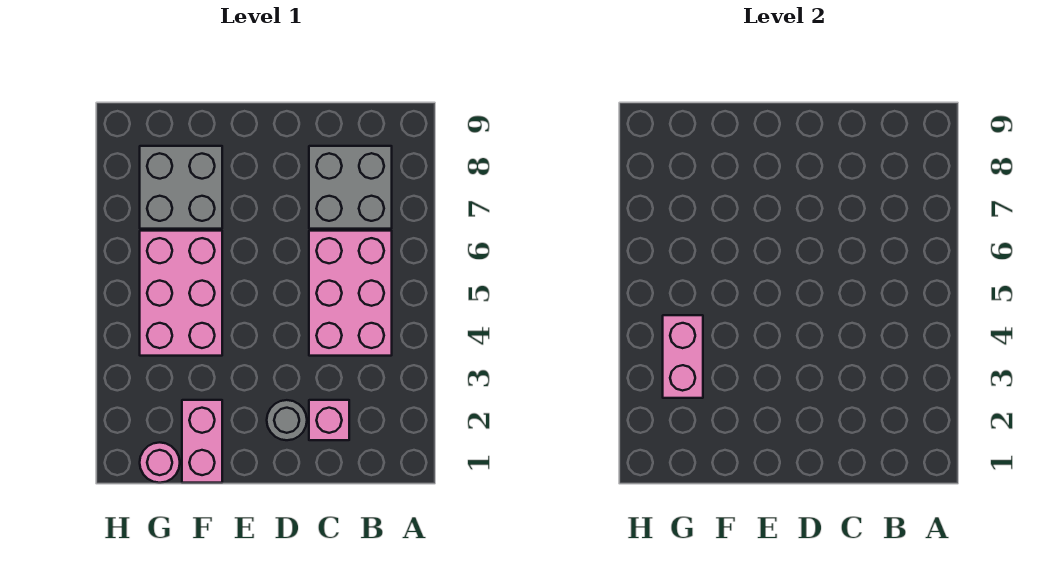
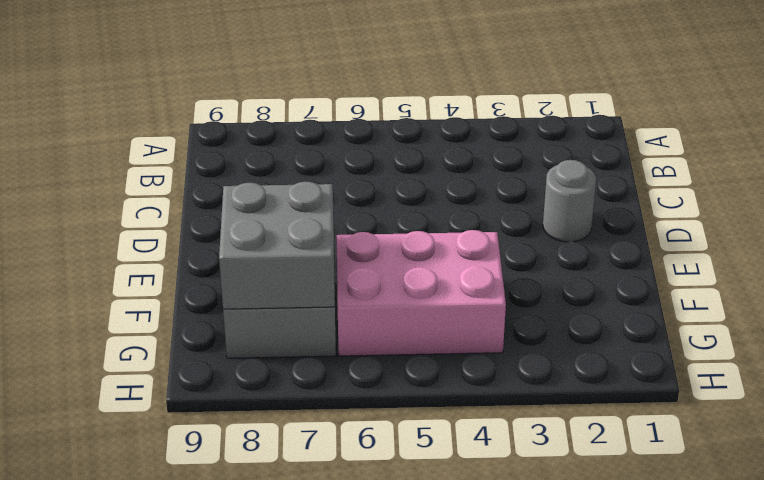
grey brick F7:G8 level 2 -> grey brick B7:C8 level 1
none -> pink brick B4:C6 level 1
none -> pink brick C2 level 1

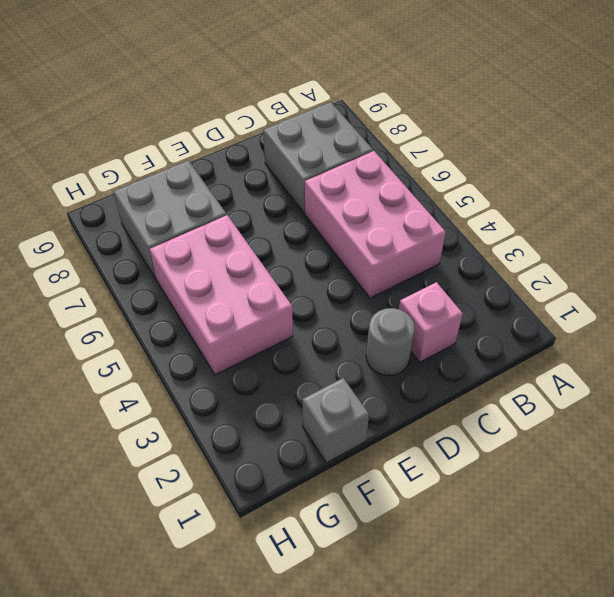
grey brick F1 level 1 -> pink brick F1:F2 level 1
none -> pink round brick G1 level 1
none -> pink brick G3:G4 level 2

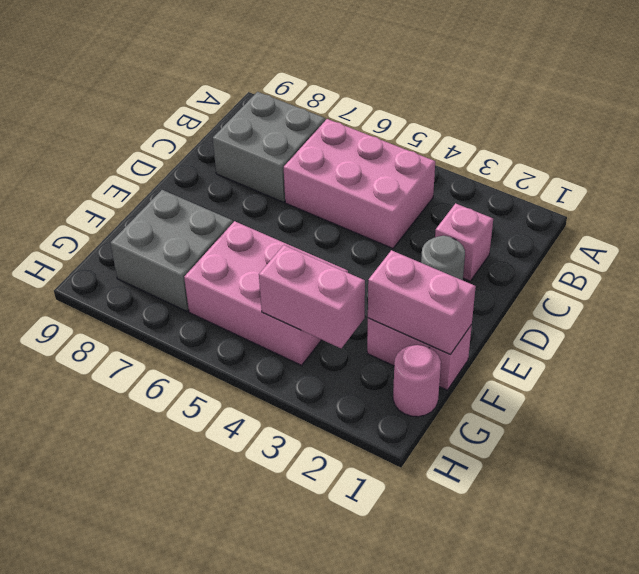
pink brick F1:F2 level 2 -> none

